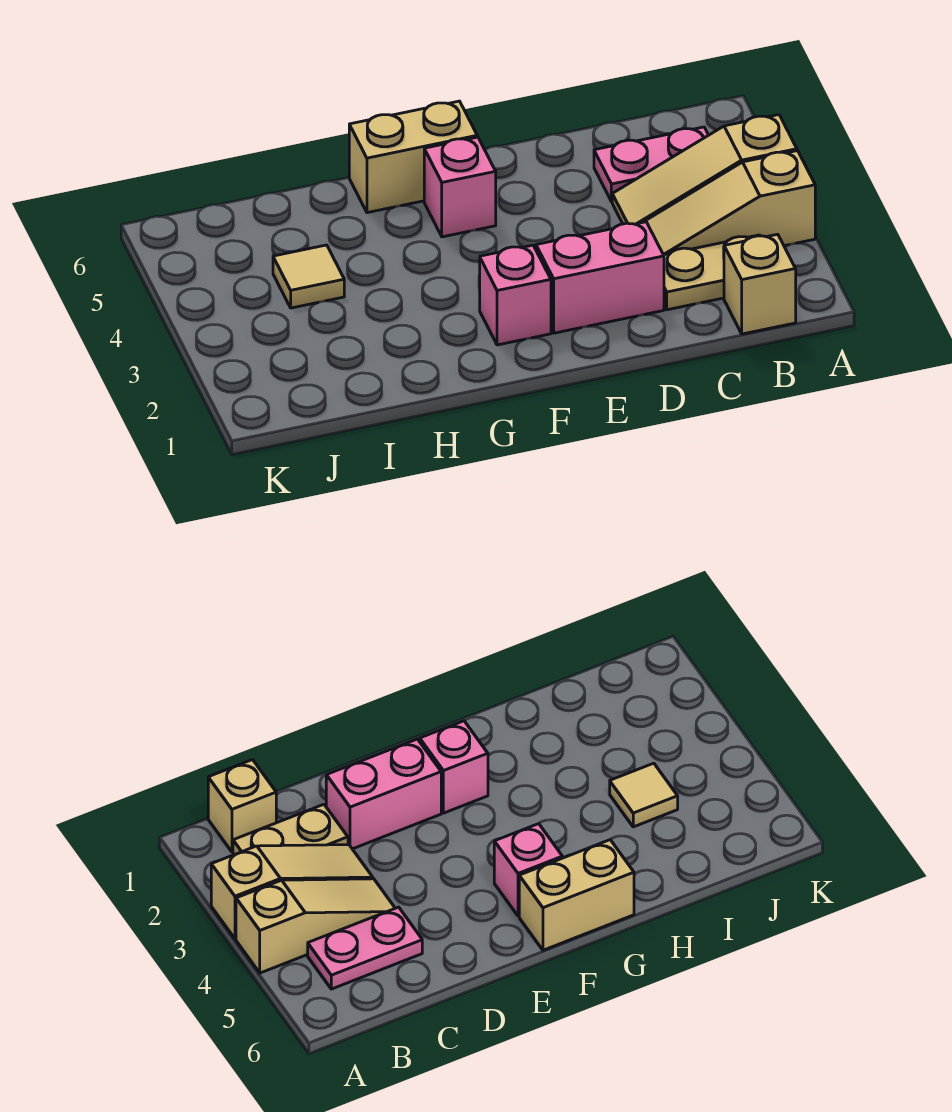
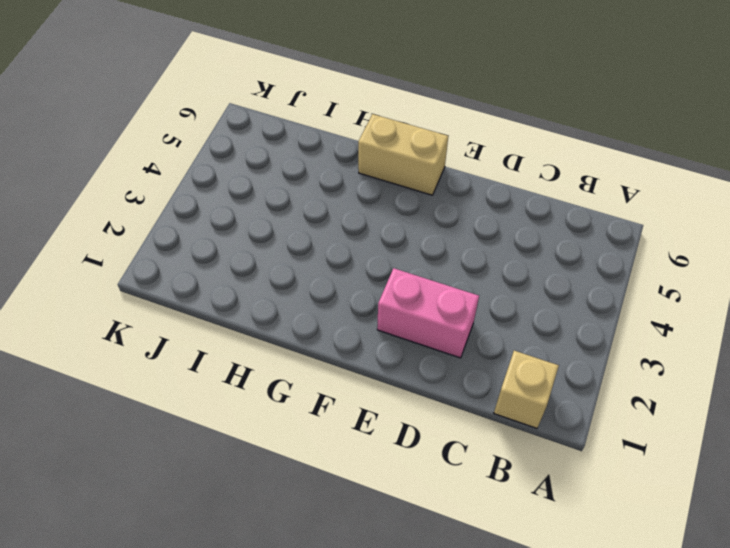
none -> tan slope A3:C3 level 1 top A
none -> tan slope A4:C4 level 1 top A

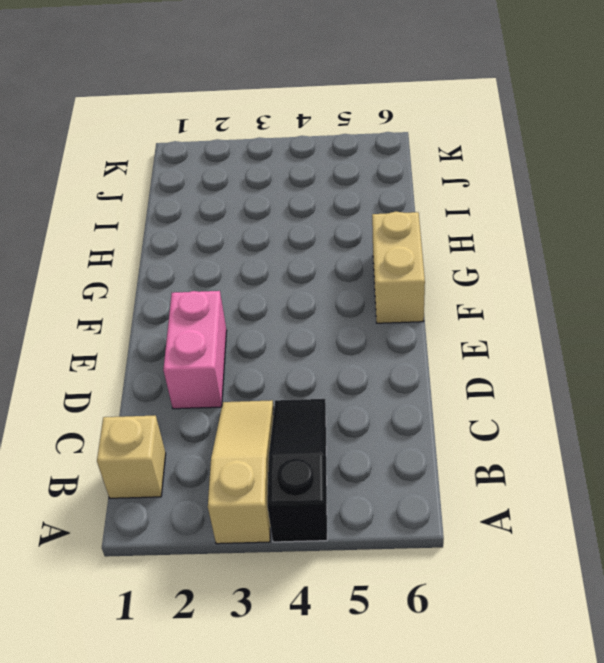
black slope A4:C4 level 1 top A -> tan slope A4:C4 level 1 top A
none -> tan plate B2:C2 level 1
none -> pink plate B5:C5 level 1

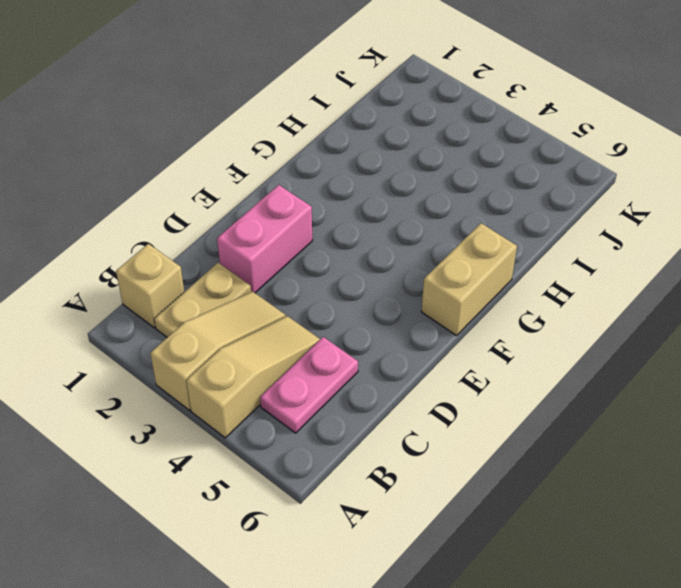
none -> pink brick F2 level 1
none -> pink brick F5 level 1

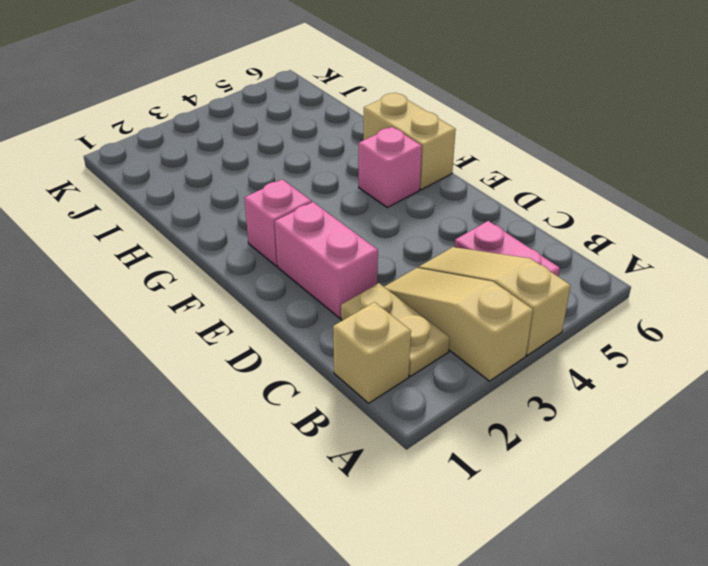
none -> tan tile I4 level 1

